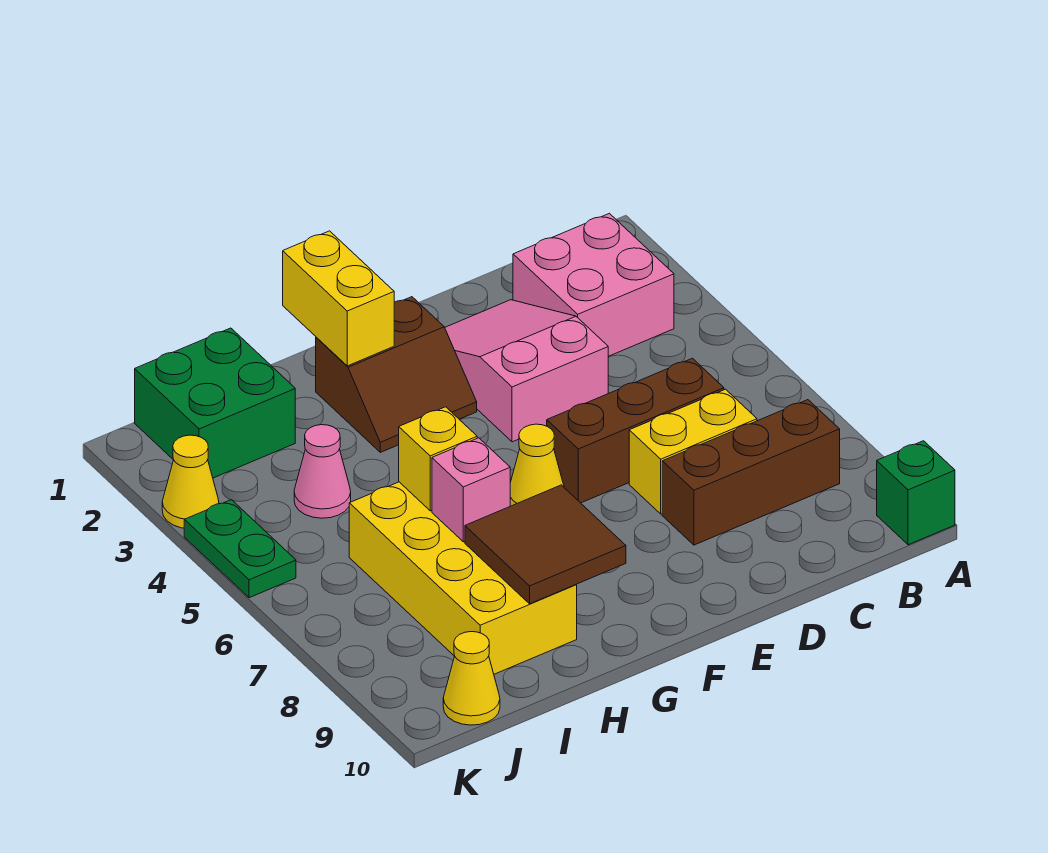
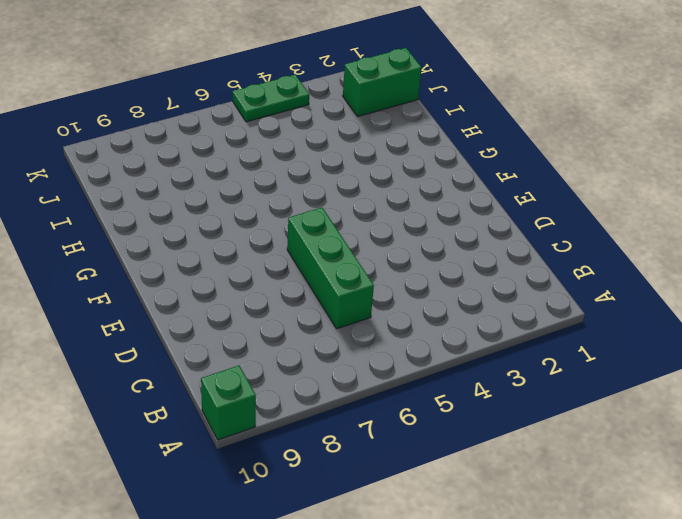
green brick C6:E6 level 1 -> brown brick C6:E6 level 1
green brick J1:J2 level 1 -> green brick I1:J2 level 1
none -> pink brick B2:C3 level 1
none -> brown brick B8:D8 level 1
none -> yellow brick C7:D7 level 1

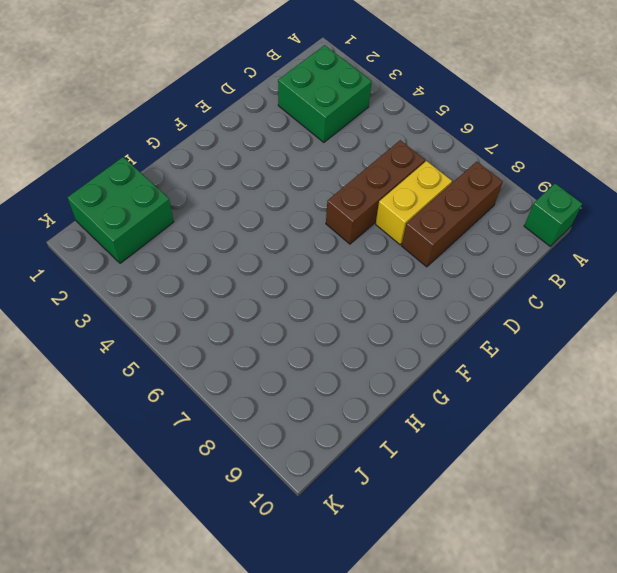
green brick B2:C3 level 1 -> pink brick B2:C3 level 1
none -> pink slope D2:E4 level 1 top 4
none -> brown slope F2:G3 level 1 top 2
none -> yellow cone F6 level 1

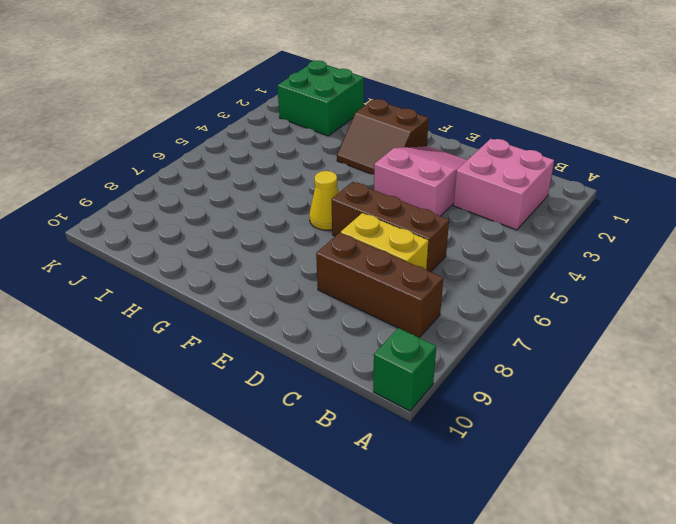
none -> yellow brick H6:I9 level 1
none -> pink cone I4 level 1
none -> yellow cone J10 level 1

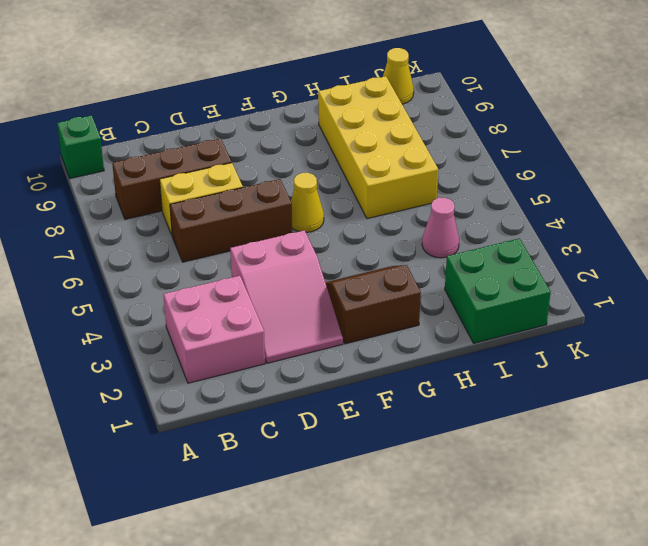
none -> yellow cone K3 level 1
none -> green plate K4:K5 level 1
none -> yellow brick G1:G2 level 2

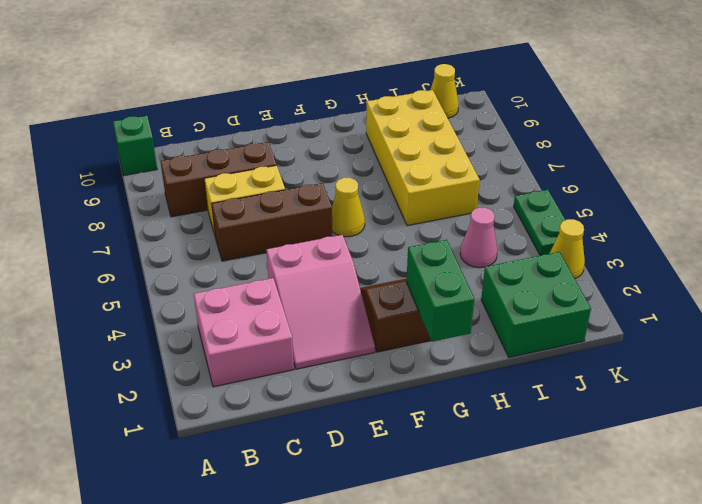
green brick G1:G2 level 2 -> yellow brick G1:G2 level 2
none -> brown tile G8:H9 level 2
none -> yellow brick H6 level 2
none -> pink brick H7 level 2

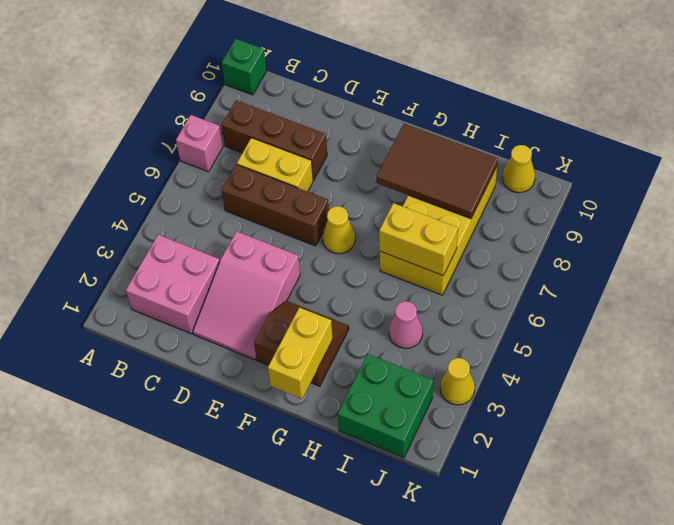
pink brick A7 level 1 -> pink brick H7 level 2
brown tile G8:I9 level 2 -> brown tile G8:H9 level 2
yellow brick H6:I6 level 2 -> yellow brick H6 level 2
none -> green plate K4:K5 level 1

